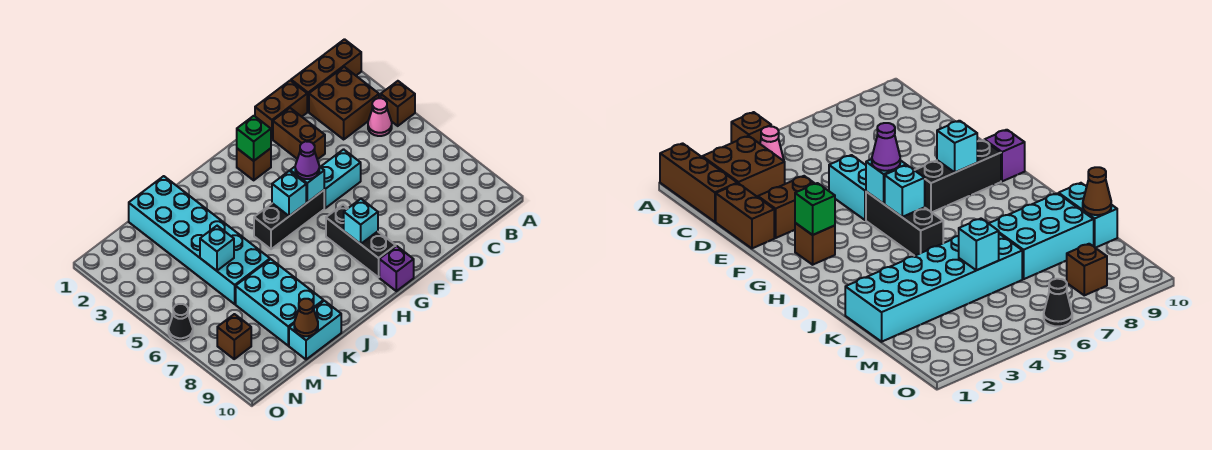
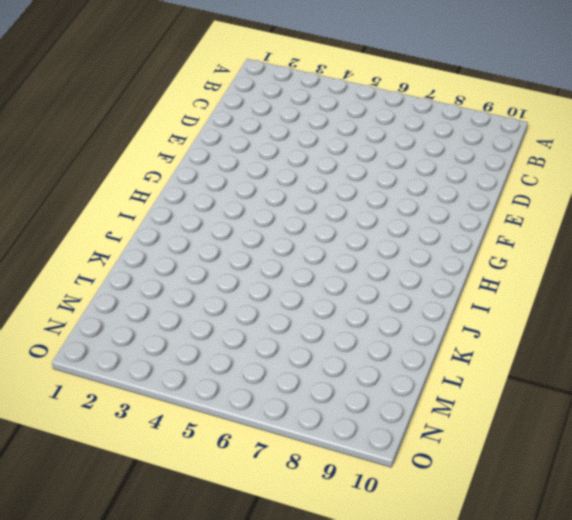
none -> brown brick A1:C1 level 1
none -> brown brick A4 level 1
none -> brown brick B2:C3 level 1

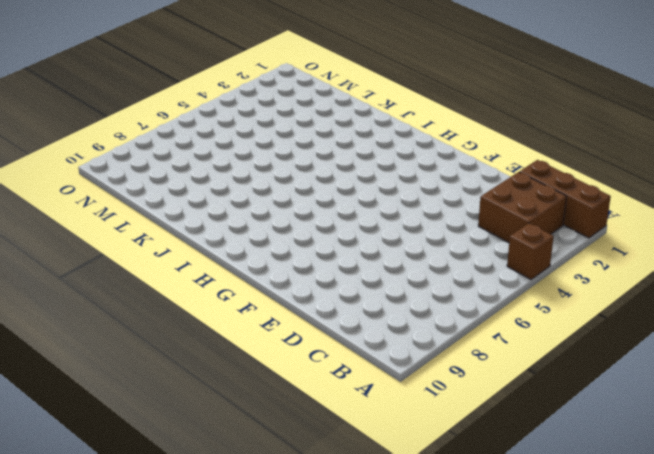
none -> pink cone B4 level 1
none -> brown brick D1:E1 level 1
none -> brown brick E2:E3 level 1

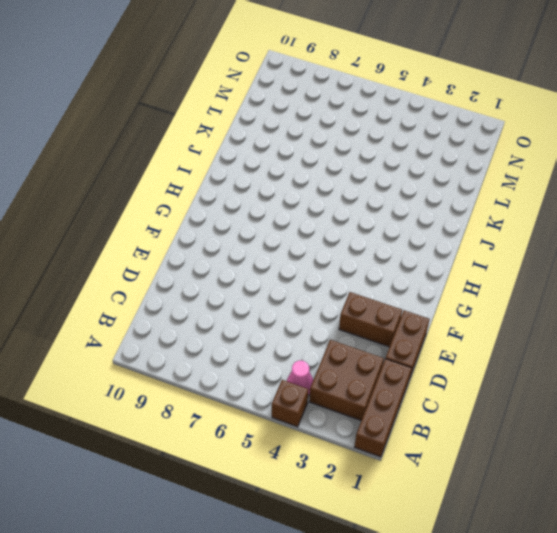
none -> cyan brick E5:F5 level 1
none -> brown brick G2 level 1
none -> black brick G5:I5 level 1

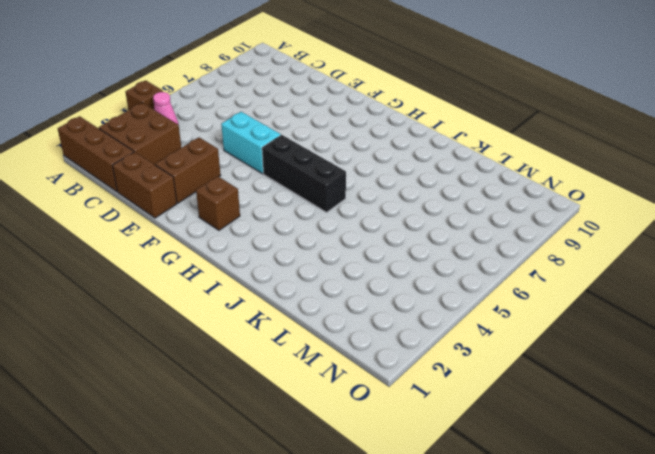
none -> black brick G7:G9 level 1
none -> purple brick G10 level 1
none -> cyan brick K1:L6 level 1

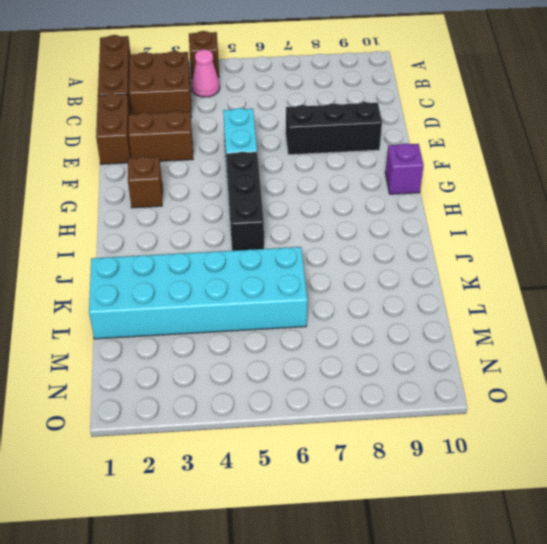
black brick E7:E9 level 1 -> black brick G7:G9 level 1
none -> cyan brick K7:L9 level 1
none -> cyan brick K10:L10 level 1
none -> brown brick N8 level 1

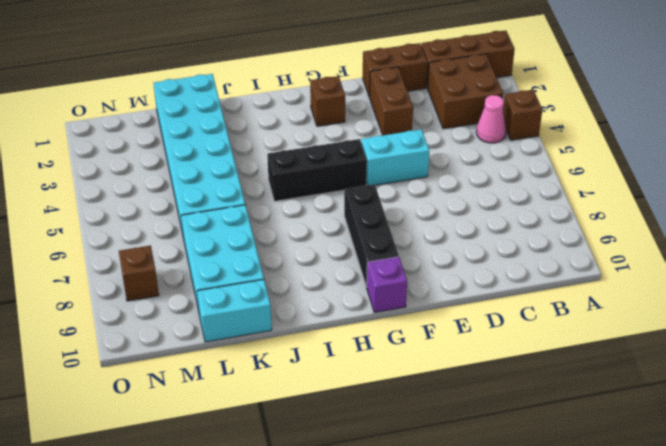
none -> black cone O6 level 1
none -> green brick G2 level 2
none -> cyan brick G5 level 2

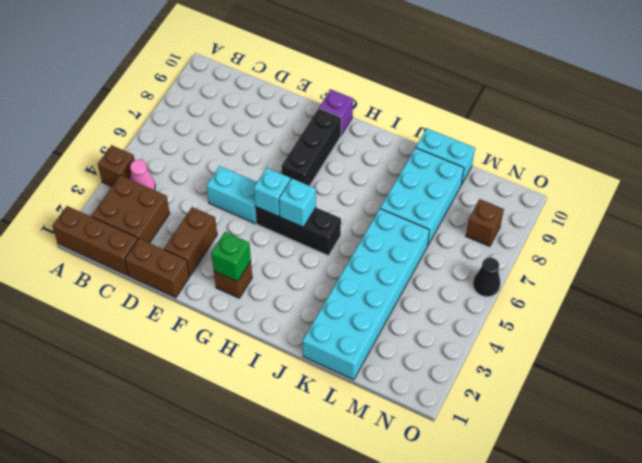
none -> cyan brick G8 level 2
none -> cyan brick L5 level 2
none -> brown cone L10 level 2

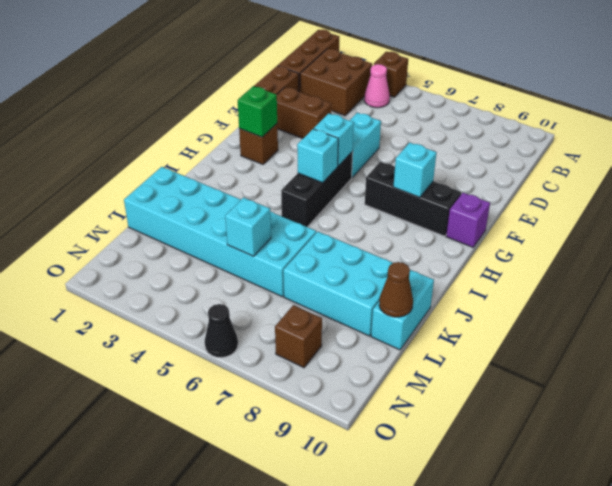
none -> purple cone G5 level 3

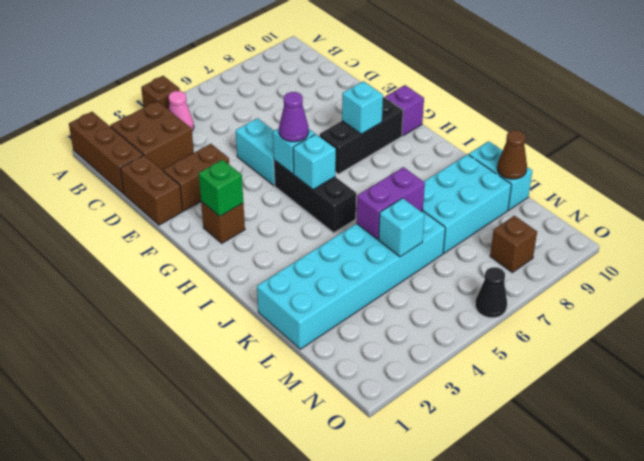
purple brick K5:K6 level 2 -> none

